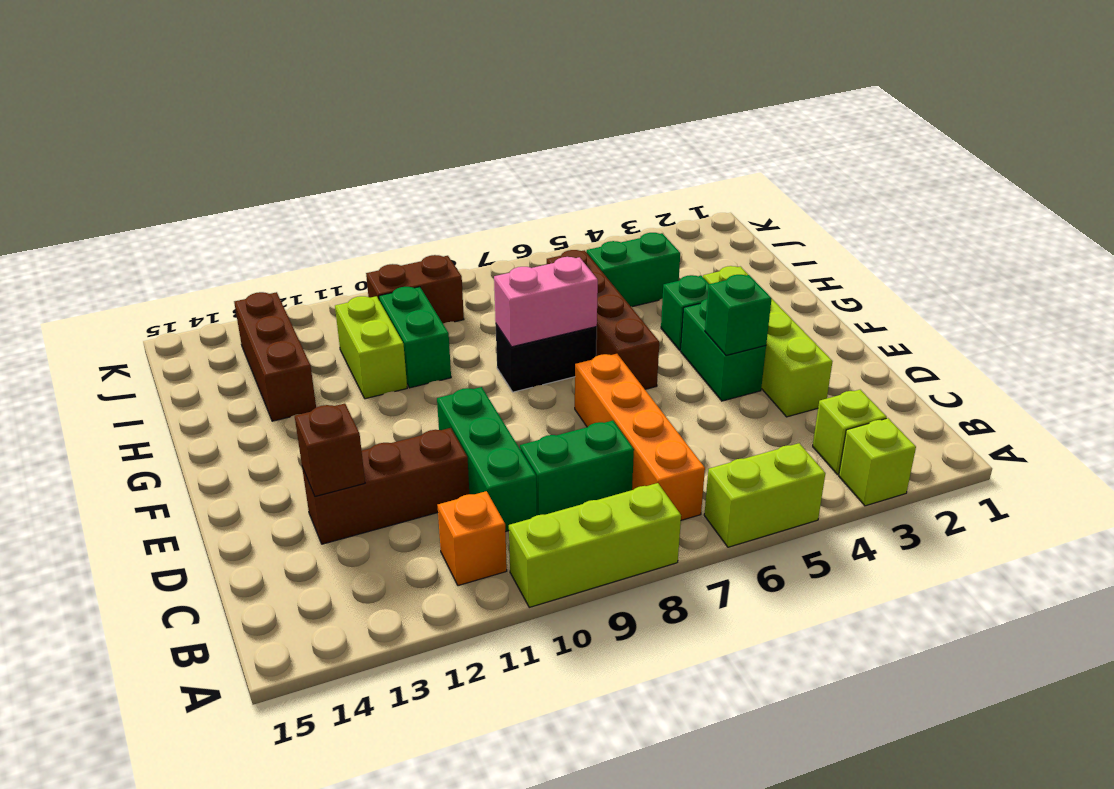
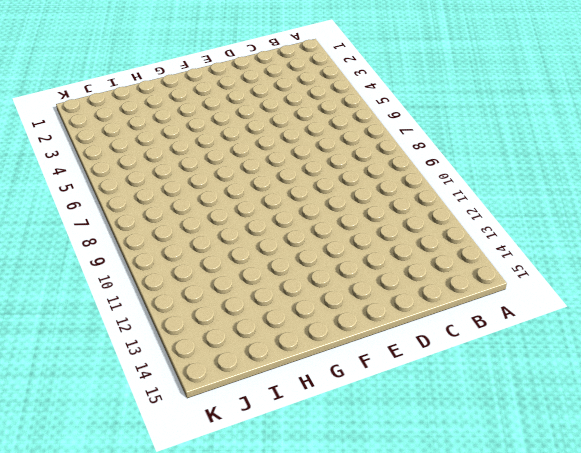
none -> lime brick A3 level 1
none -> lime brick A5:A6 level 1
none -> lime brick A8:A10 level 1

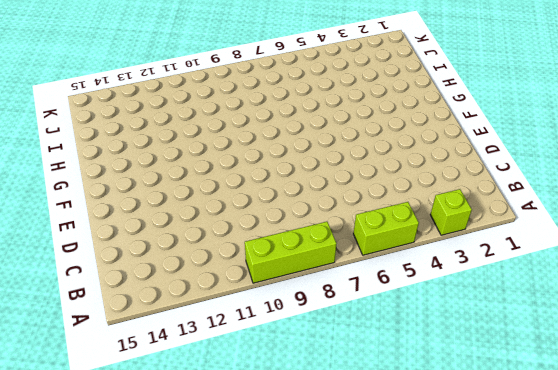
none -> lime brick B3 level 1
none -> orange brick B7:E7 level 1
none -> orange brick B11 level 1

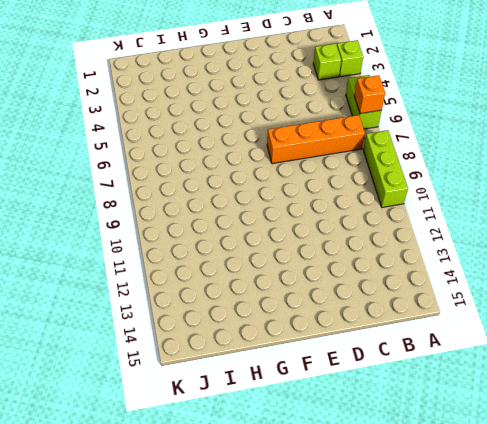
orange brick A6 level 2 -> orange brick B11 level 1
none -> green brick C8:C9 level 1
none -> green brick C10:E10 level 1
none -> lime brick D3:G3 level 1

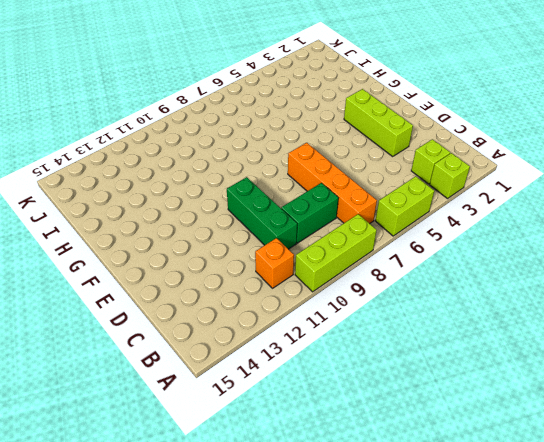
lime brick D3:F3 level 1 -> lime brick D3:G3 level 1
none -> brown brick D11:D13 level 1
none -> green brick E4:F4 level 1
none -> brown brick F6:I6 level 1

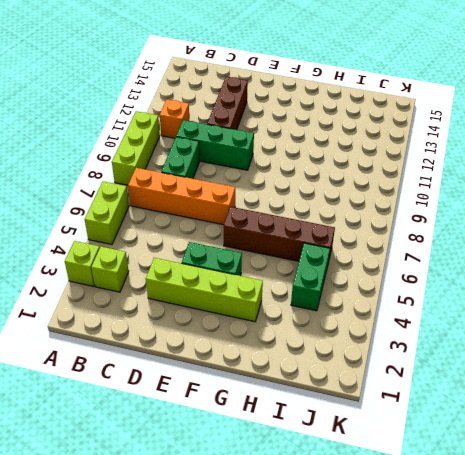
none -> green brick G4 level 1
none -> black brick G7:G8 level 1
none -> green brick H10:I10 level 1

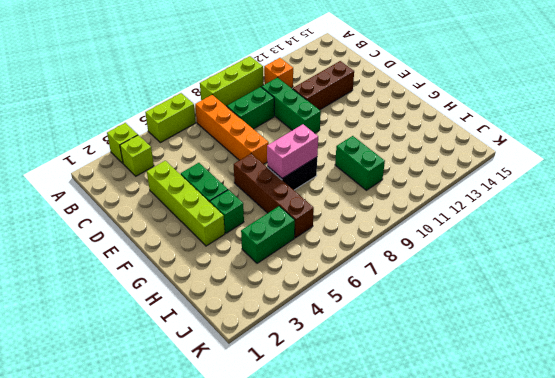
none -> lime brick H11:I11 level 1
none -> brown brick H13:J13 level 1
none -> brown brick J9:J10 level 1

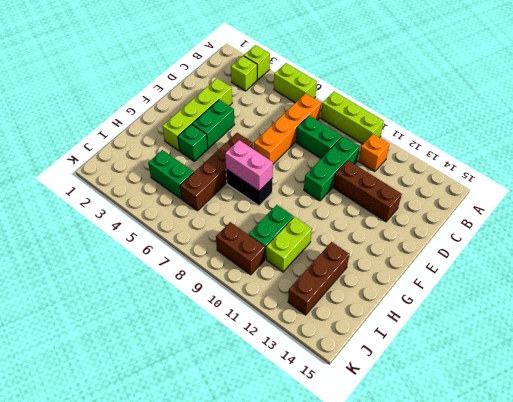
none -> brown brick D13 level 2
none -> green brick E4 level 2

